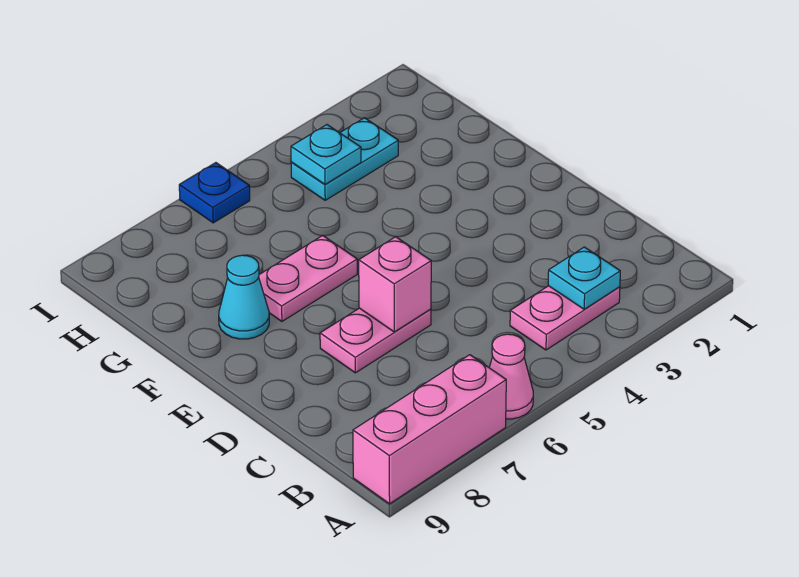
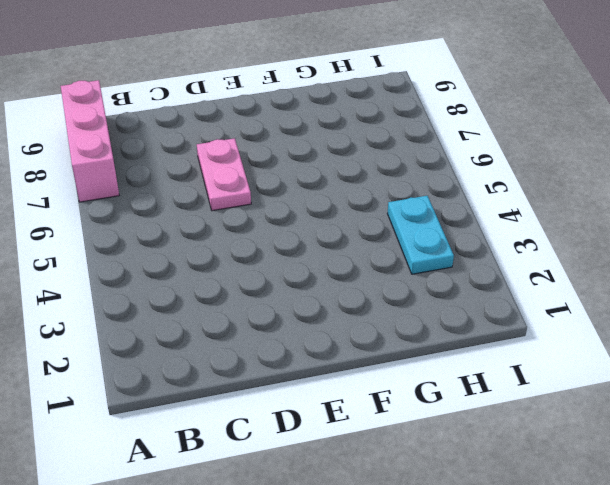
none -> pink cone A6 level 1
none -> pink plate B3:B4 level 1

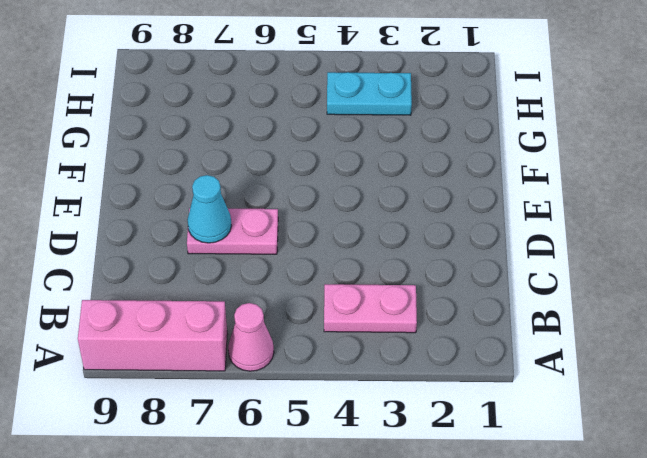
cyan cone D7 level 2 -> cyan cone F8 level 1
none -> pink plate F6:F7 level 1
none -> blue plate I6 level 1

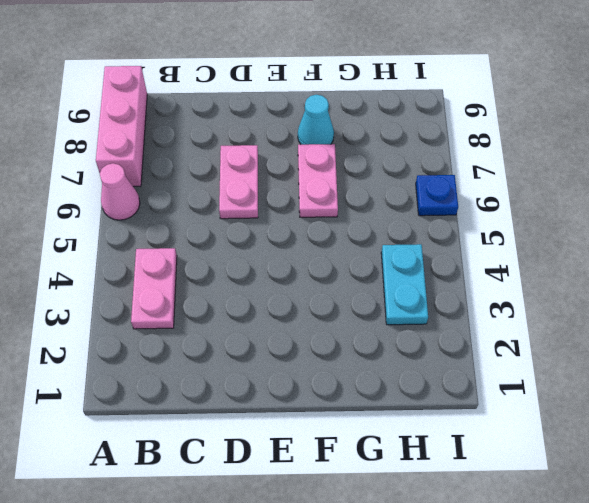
none -> cyan plate B3 level 2
none -> pink brick D6 level 2

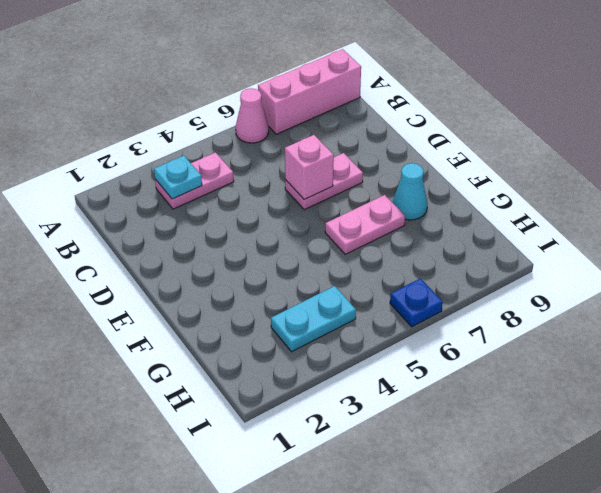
none -> cyan plate H4 level 2

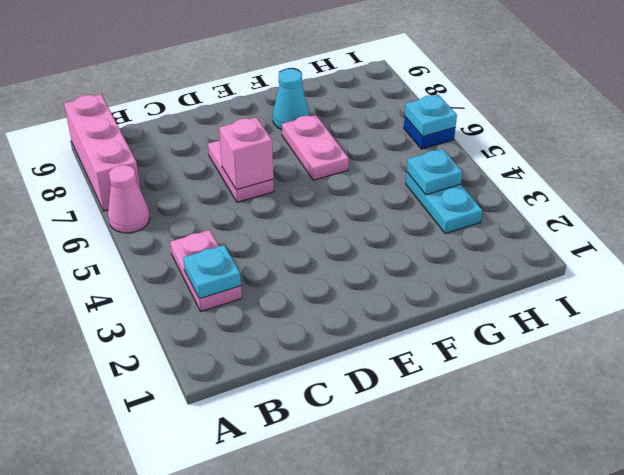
cyan plate I6 level 2 -> none

